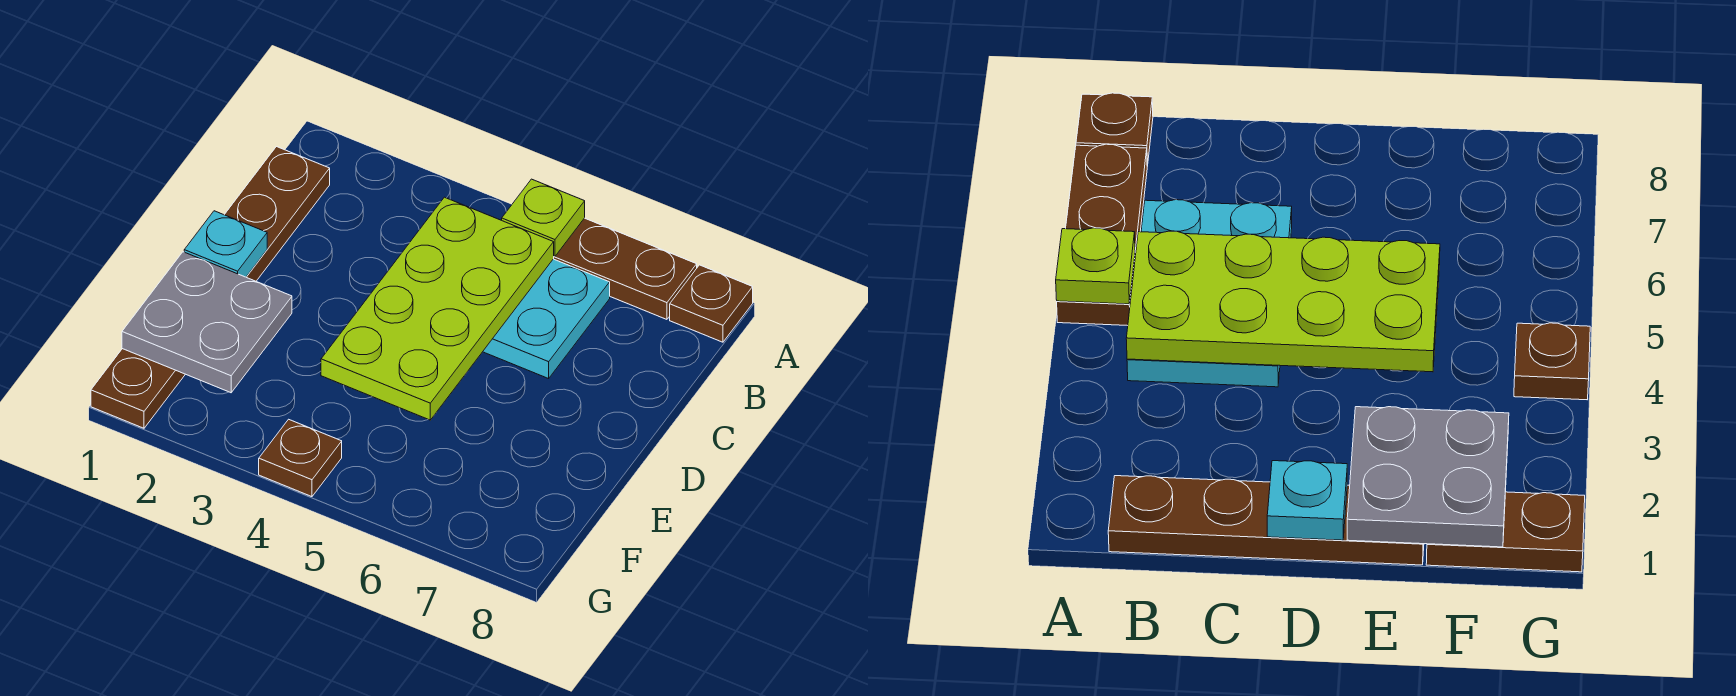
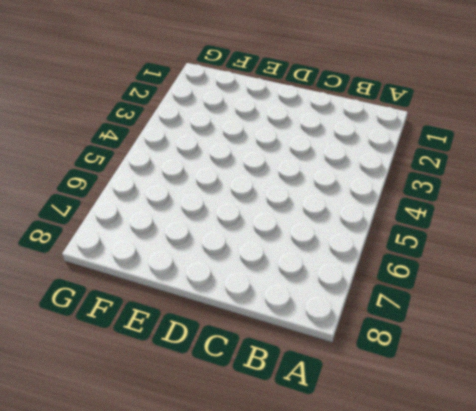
none -> brown plate A5:A7 level 1
none -> brown plate A8 level 1

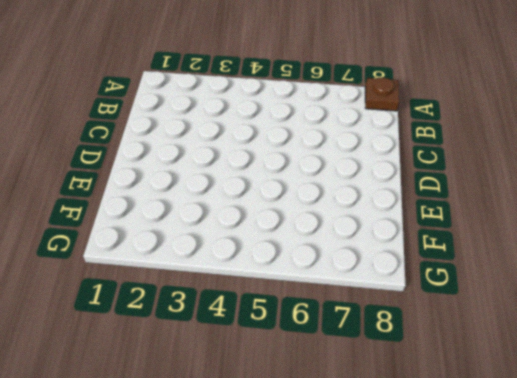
none -> brown plate A5:A7 level 1
none -> brown plate B1:E1 level 1

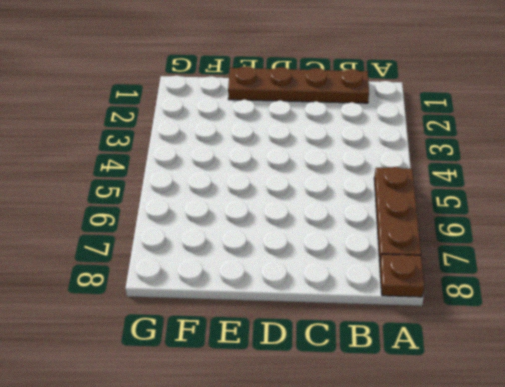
none -> cyan plate B4:C6 level 1
none -> brown plate F1:G1 level 1

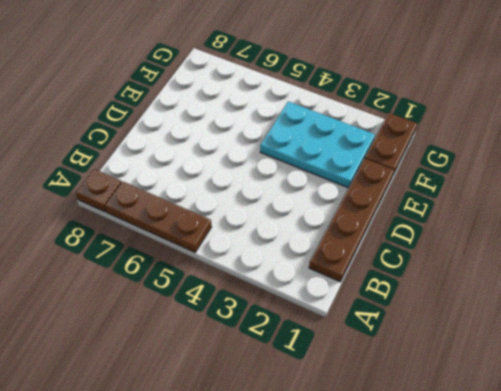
cyan plate E2:F4 level 1 -> cyan plate B4:C6 level 1
none -> brown plate G4 level 1
none -> lime plate A5 level 2

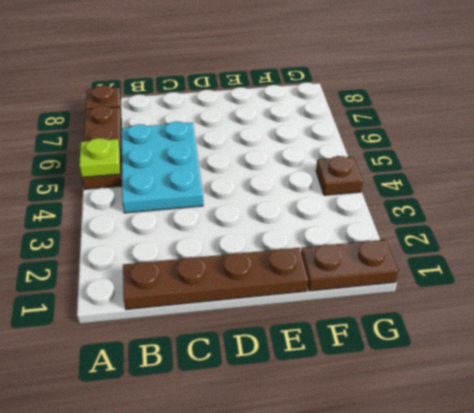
none -> lime plate B4:E5 level 2
none -> cyan plate D1 level 2

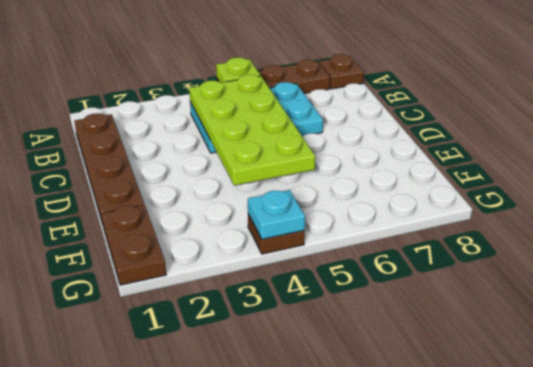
cyan plate G4 level 2 -> cyan plate D1 level 2
none -> grey plate E1:F2 level 2

